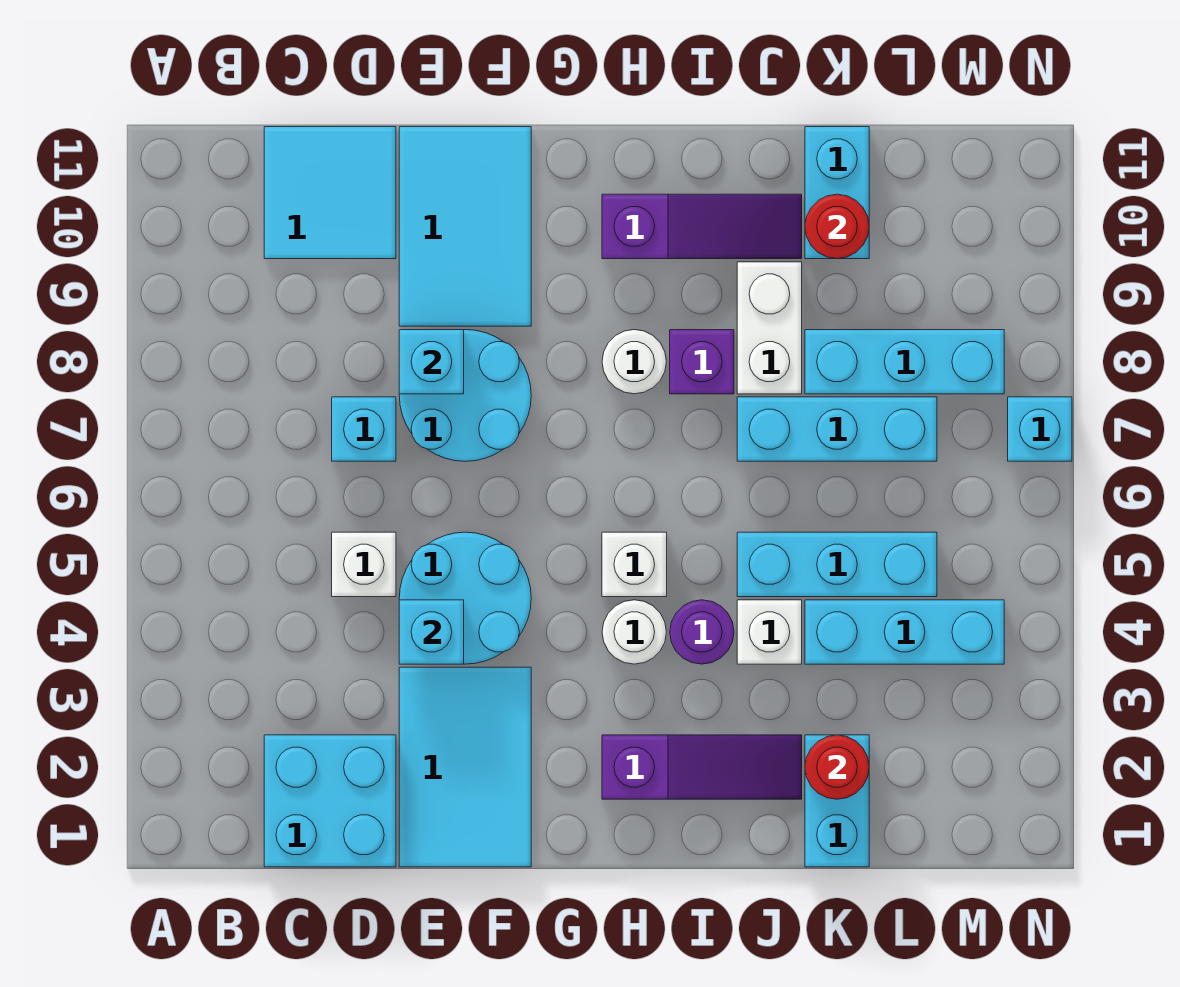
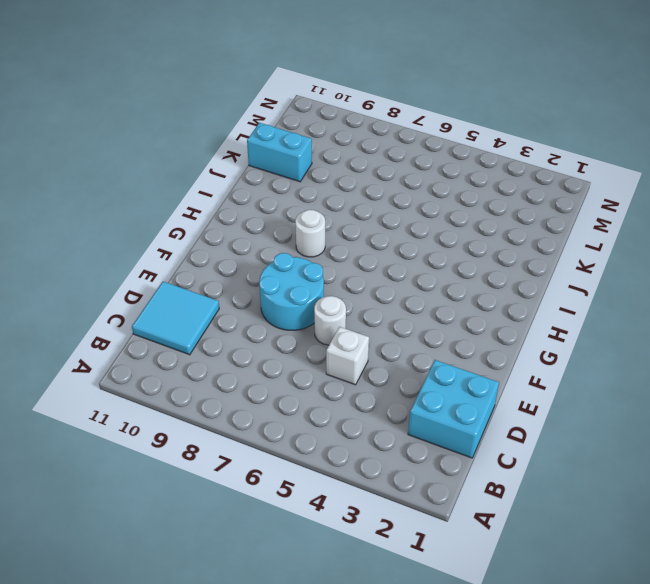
white round brick E6 level 1 -> white round brick H4 level 1
none -> cyan brick D7 level 1
none -> cyan tile E1:F3 level 1
none -> cyan round brick E4:F5 level 1

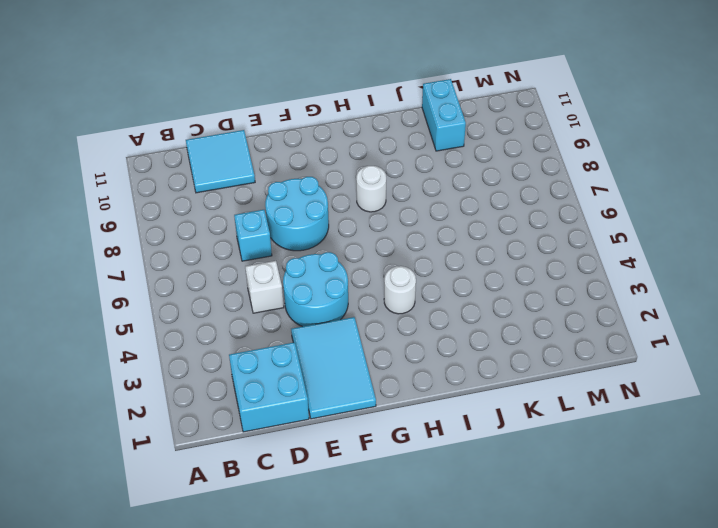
none -> cyan tile E9:F11 level 1
none -> purple slope H2:J2 level 1 top H
none -> white brick H5 level 1

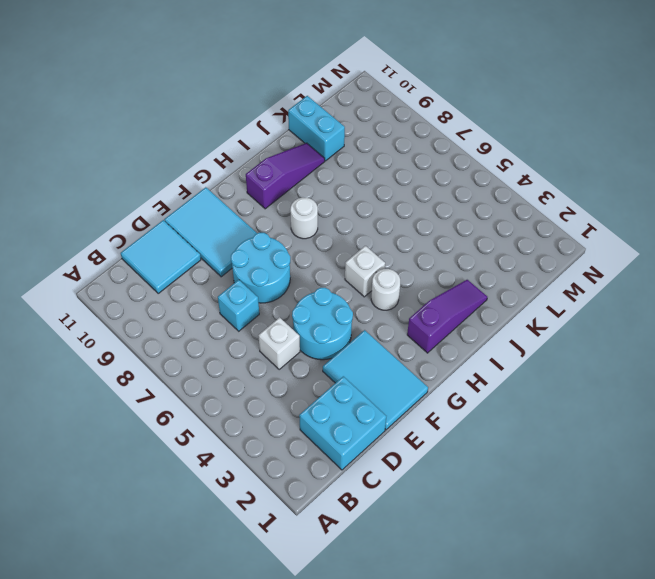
none -> purple round brick I4 level 1
none -> purple brick I8 level 1
none -> white brick J4 level 1

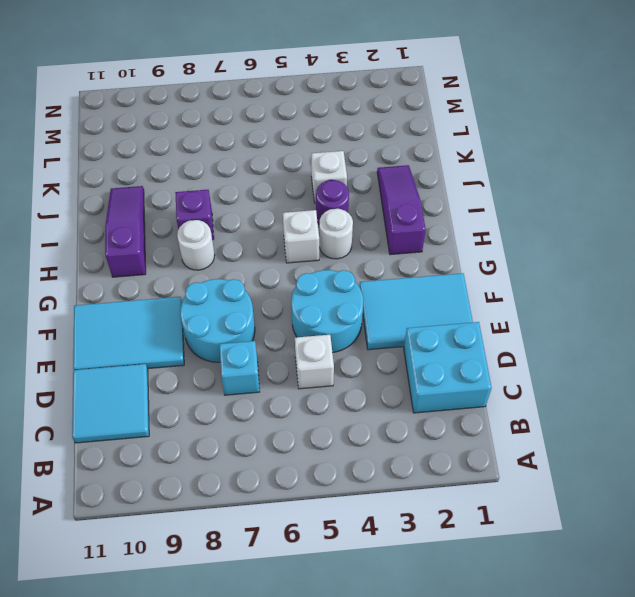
none -> cyan brick J5:L5 level 1
none -> cyan brick J7:L7 level 1
none -> white brick J8:J9 level 1

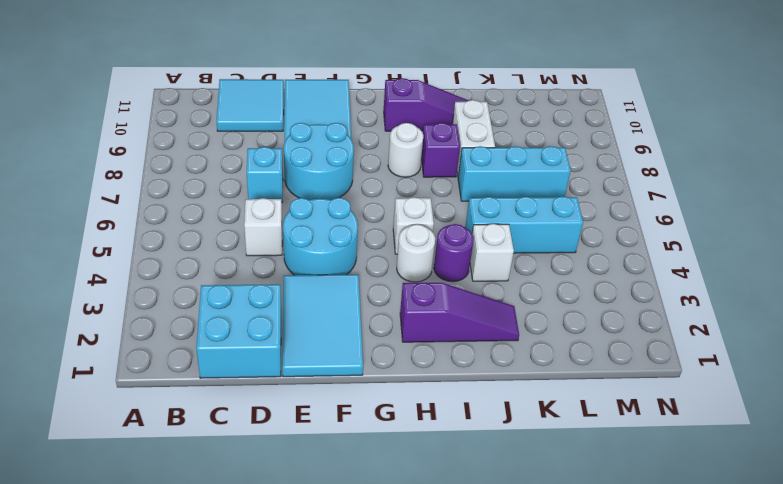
none -> cyan brick K1:K2 level 1
none -> cyan brick K4:M4 level 1
none -> cyan brick K8:M8 level 1

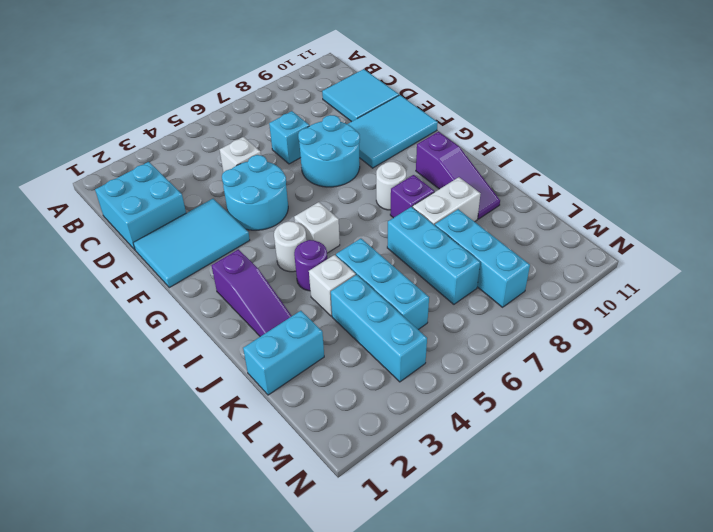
none -> cyan brick K10:K11 level 1
none -> cyan brick N7 level 1
none -> cyan brick E4 level 2

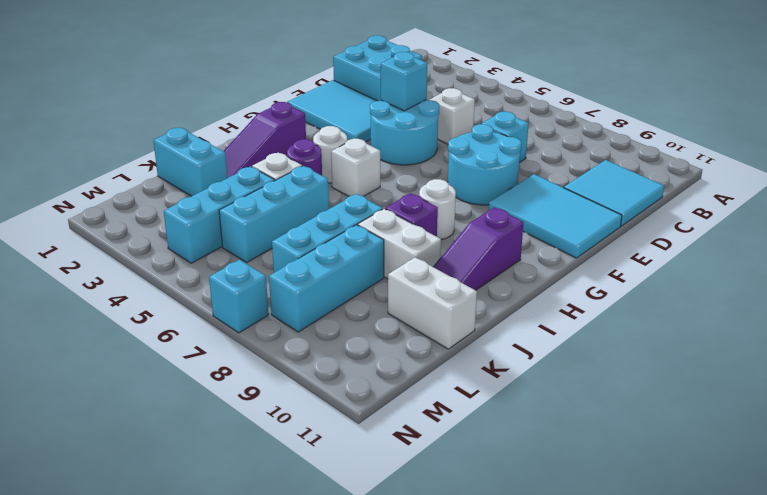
white brick K10:K11 level 1 -> cyan brick K10:K11 level 1
none -> cyan brick E8 level 2
none -> red round brick K2 level 2
none -> red round brick K10 level 2

